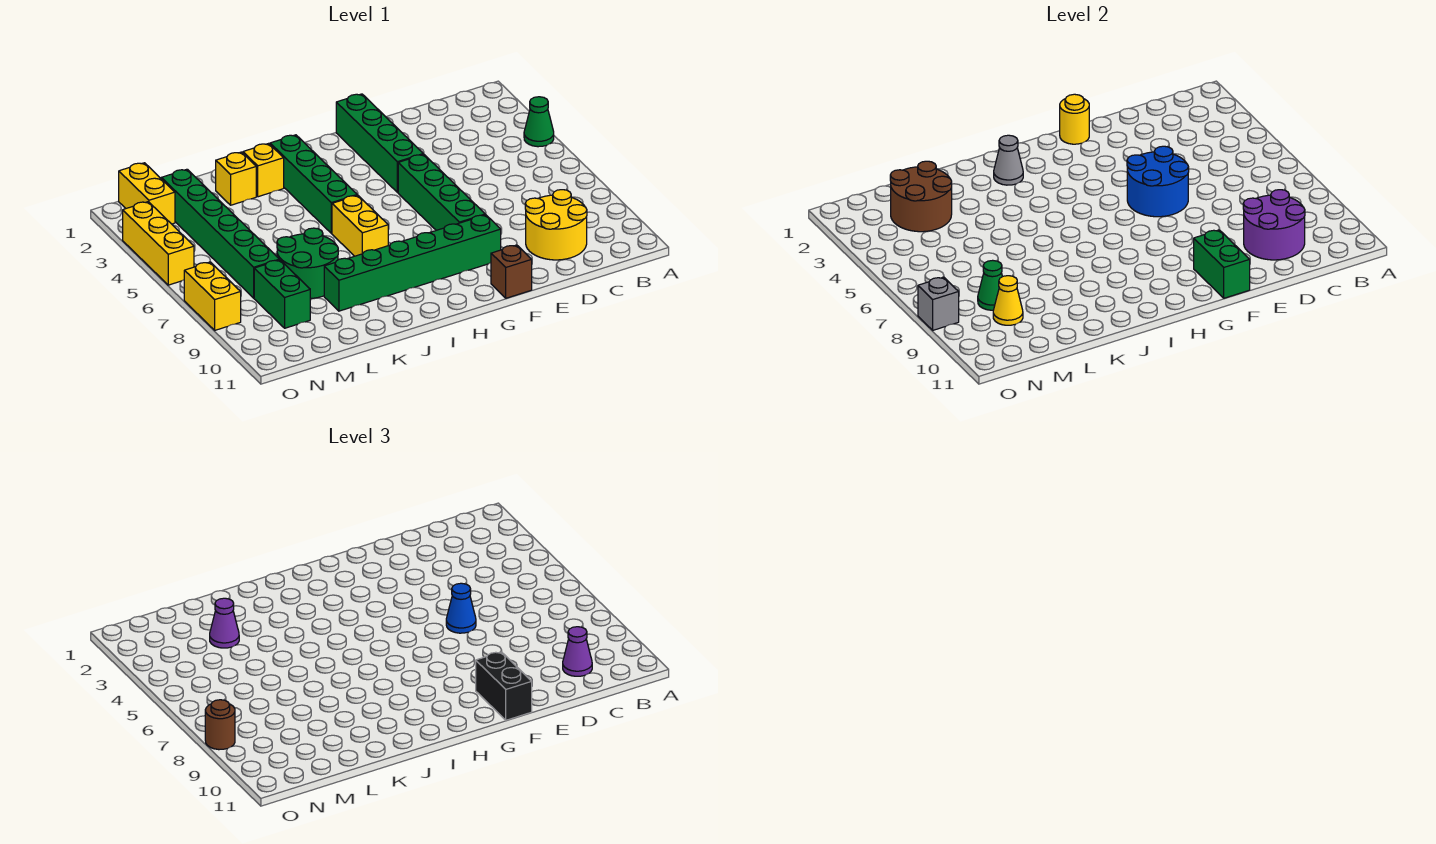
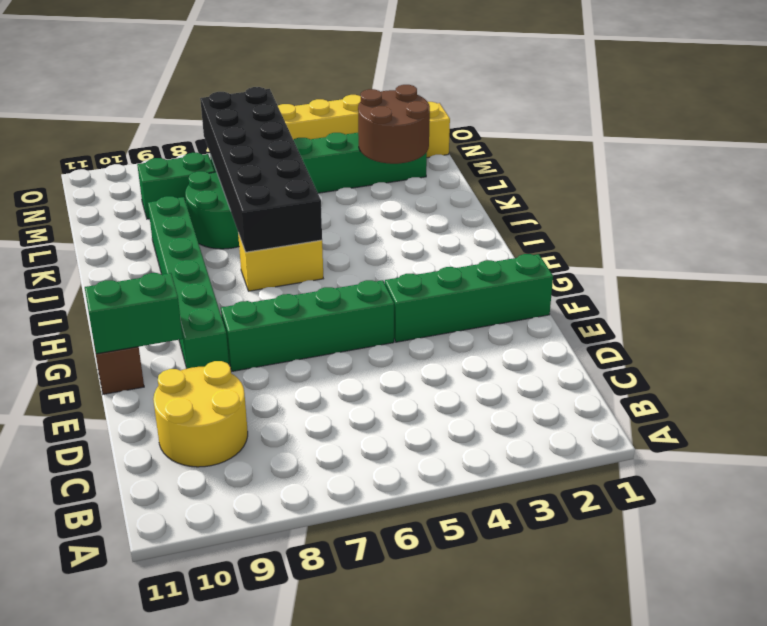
black brick I6:N7 level 2 -> none
none -> green cone A4 level 1
none -> green brick I2:I5 level 1
none -> yellow brick J2 level 1
none -> yellow brick K2 level 1

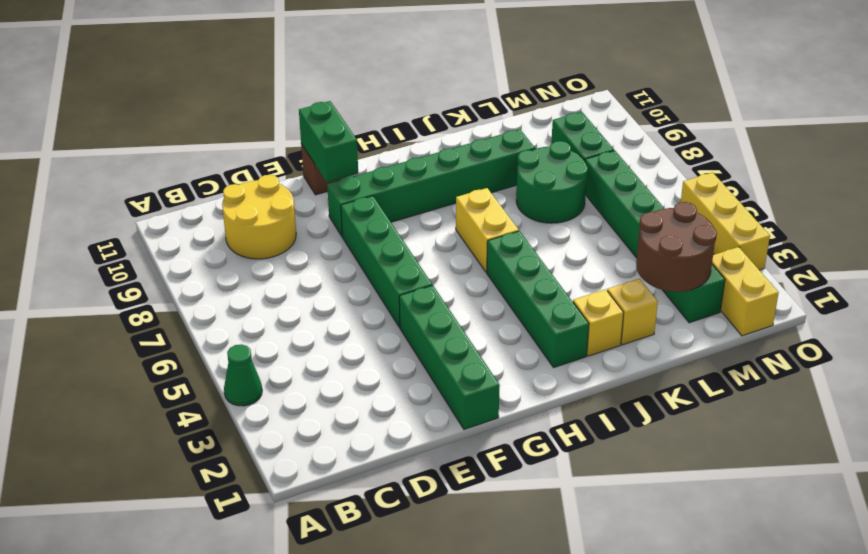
none -> yellow brick O7:O8 level 1
none -> purple round brick C9:D10 level 2
none -> blue round brick E5:F6 level 2
none -> yellow round brick F1 level 2

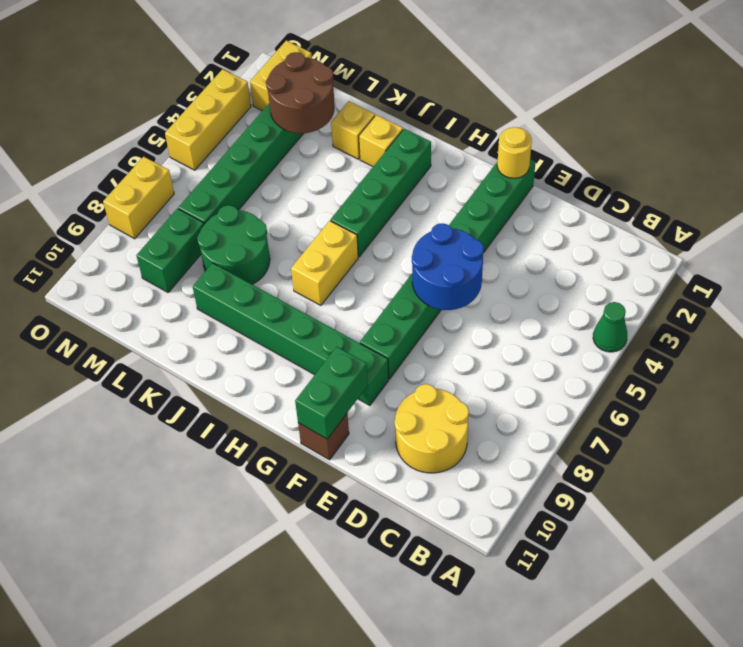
none -> purple round brick C9:D10 level 2
none -> grey cone I2 level 2
none -> green cone M8 level 2
none -> yellow cone M9 level 2

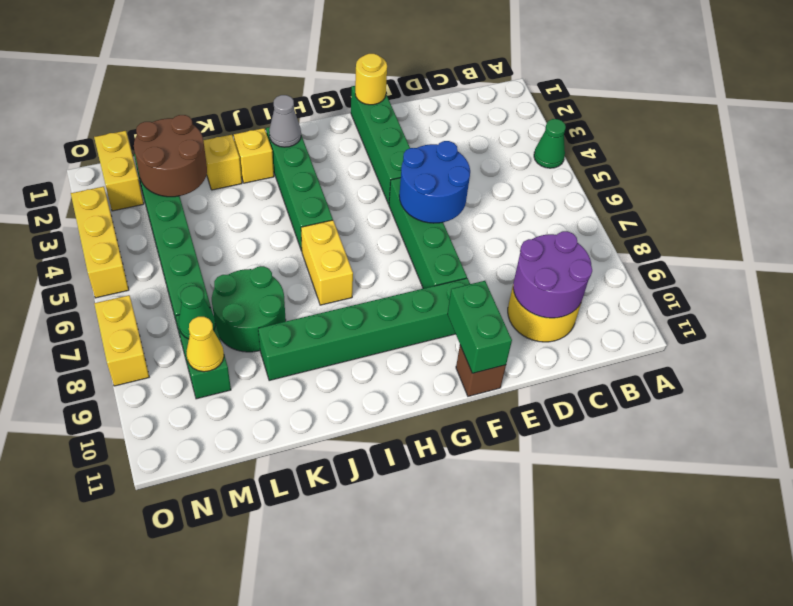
none -> grey brick O8 level 2
none -> purple cone C10 level 3
none -> blue cone E6 level 3
none -> black brick F10:F11 level 3

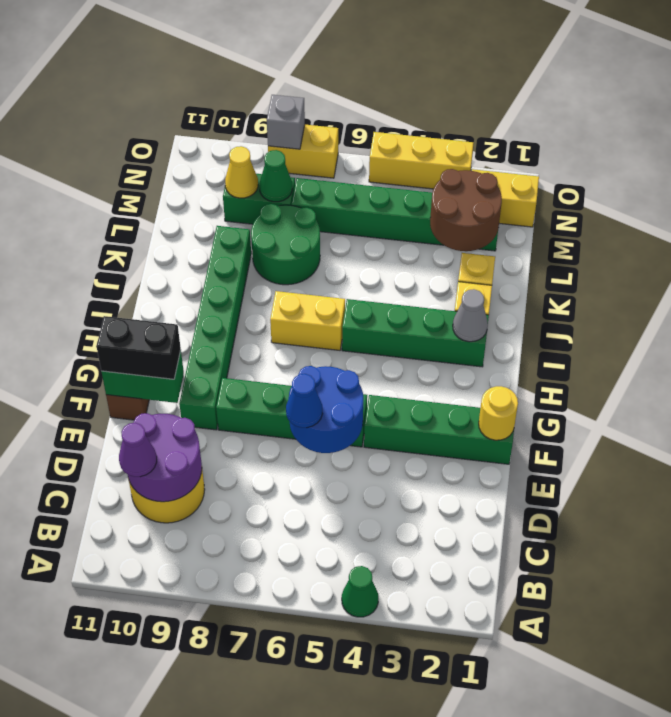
none -> purple cone L3 level 3
none -> brown round brick O8 level 3

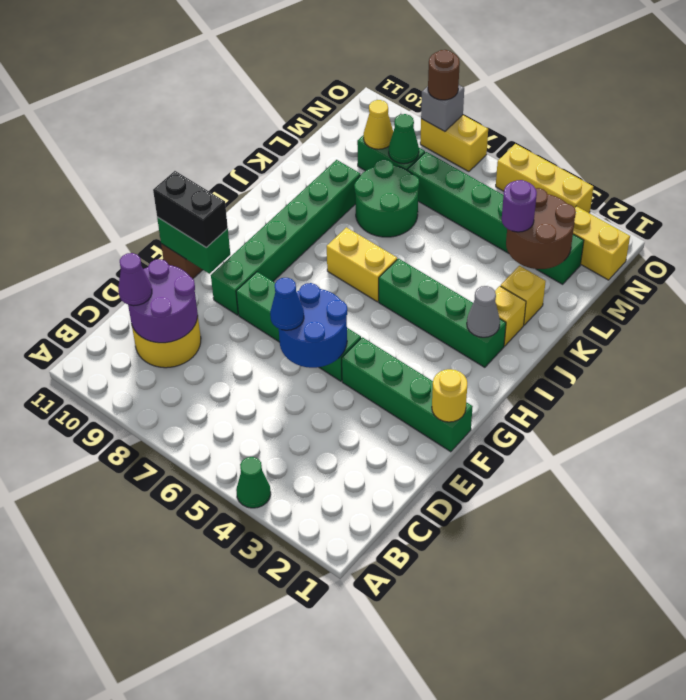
purple round brick L3 level 3 -> purple cone L3 level 3

